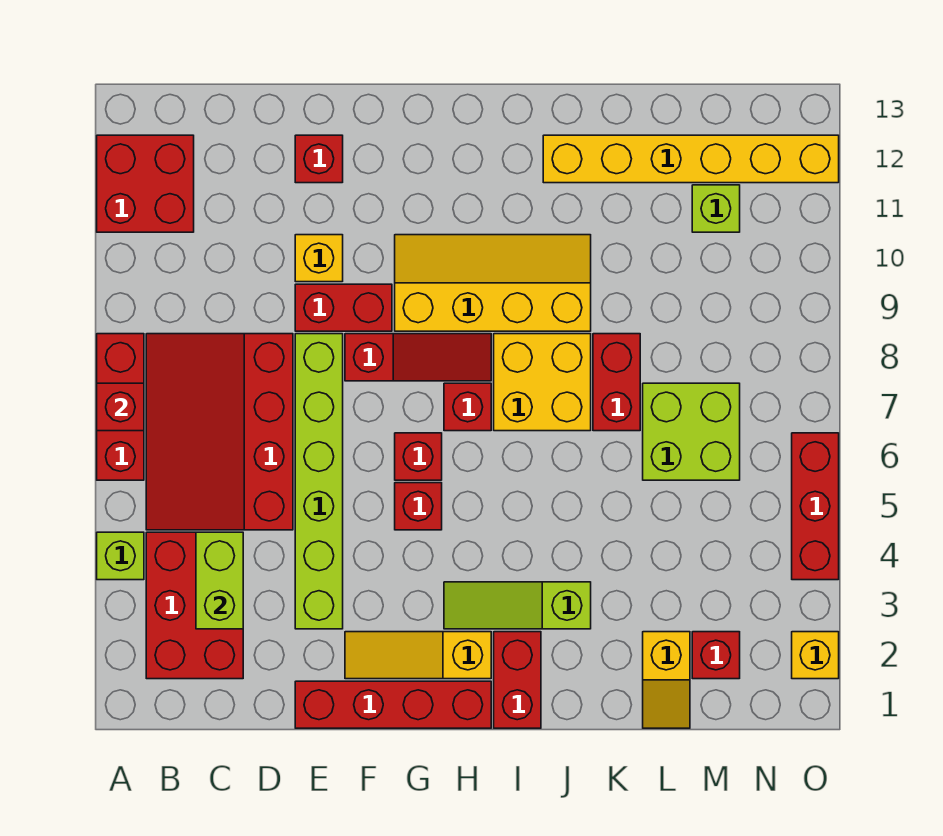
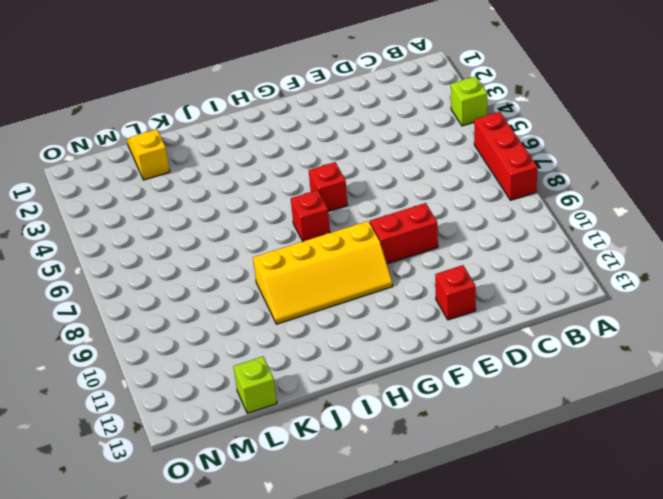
lime brick L13 level 1 -> lime brick M11 level 1
none -> red brick A11:B12 level 1
none -> red brick B2:C4 level 1
none -> red slope B5:D8 level 1 top D

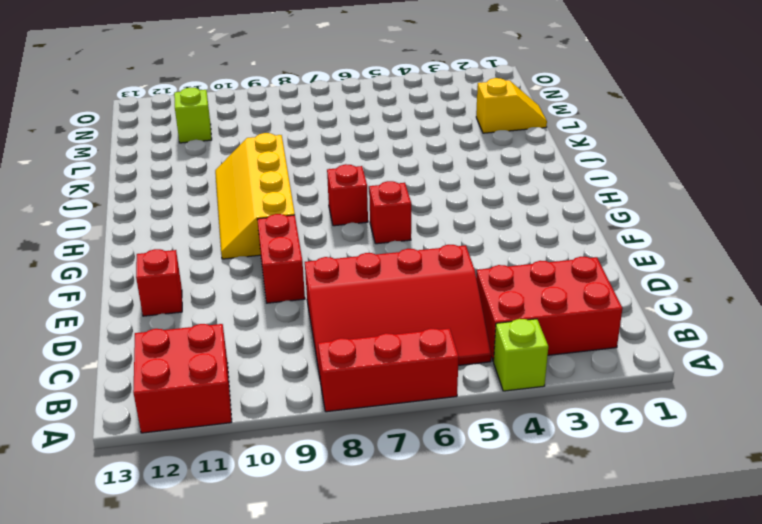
none -> red brick E1:H1 level 1
none -> lime brick E3:E8 level 1
none -> yellow brick E10 level 1

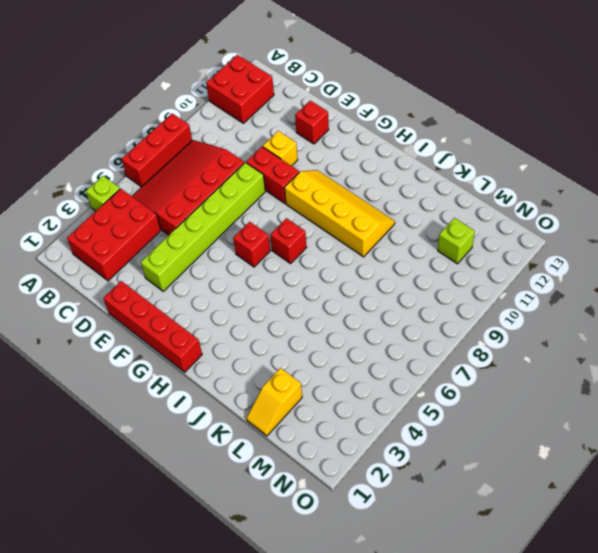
none -> yellow slope F2:H2 level 1 top H
none -> red slope F8:H8 level 1 top F
none -> red brick G5 level 1

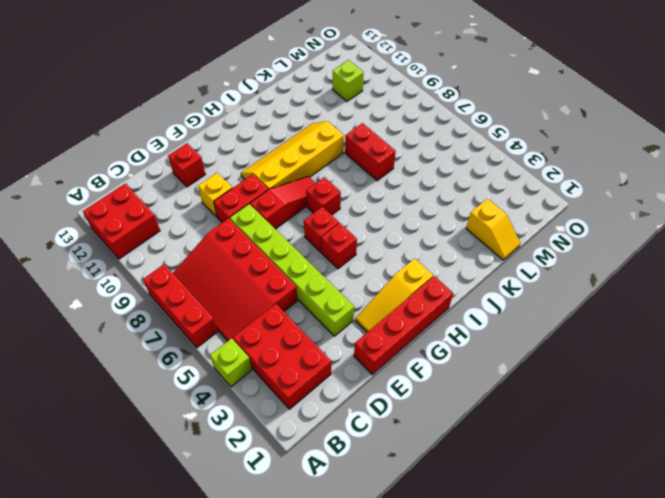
none -> lime slope H3:J3 level 1 top J
none -> red brick I1:I2 level 1
none -> yellow brick I7:J8 level 1

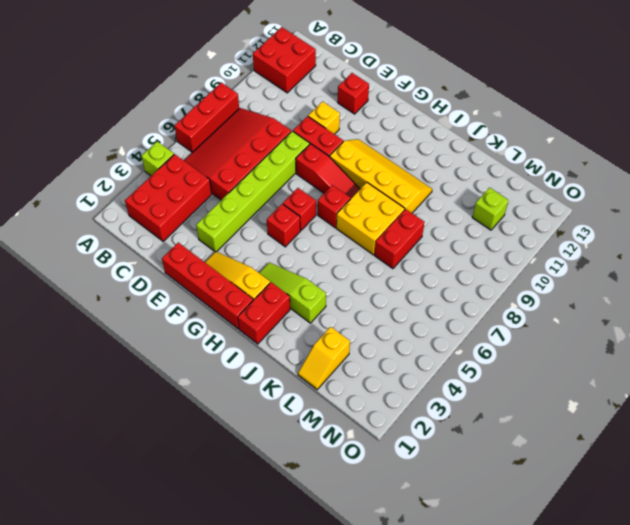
none -> yellow brick J12:O12 level 1
none -> lime brick L6:M7 level 1
none -> red brick M2 level 1

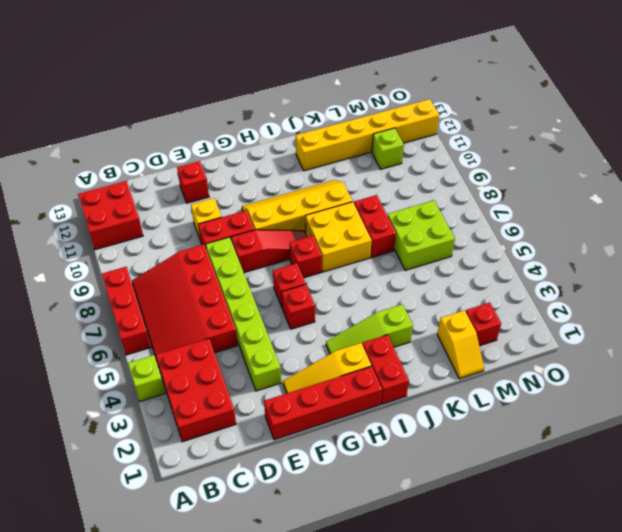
none -> yellow brick O2 level 1
none -> red brick O4:O6 level 1
none -> red brick A7 level 2

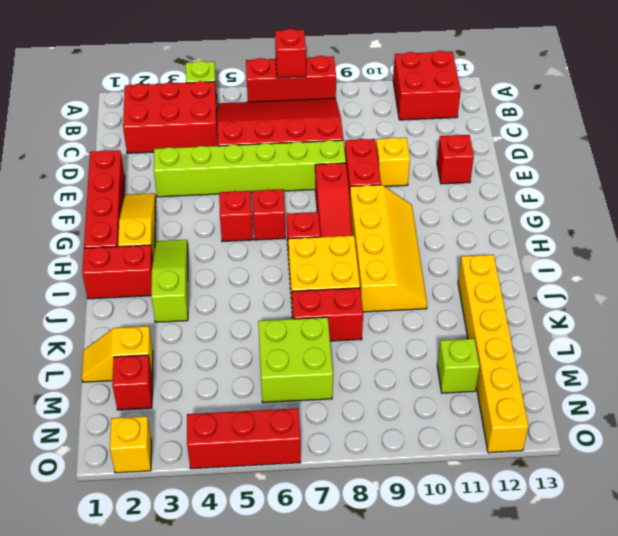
none -> lime brick C3:C4 level 2

